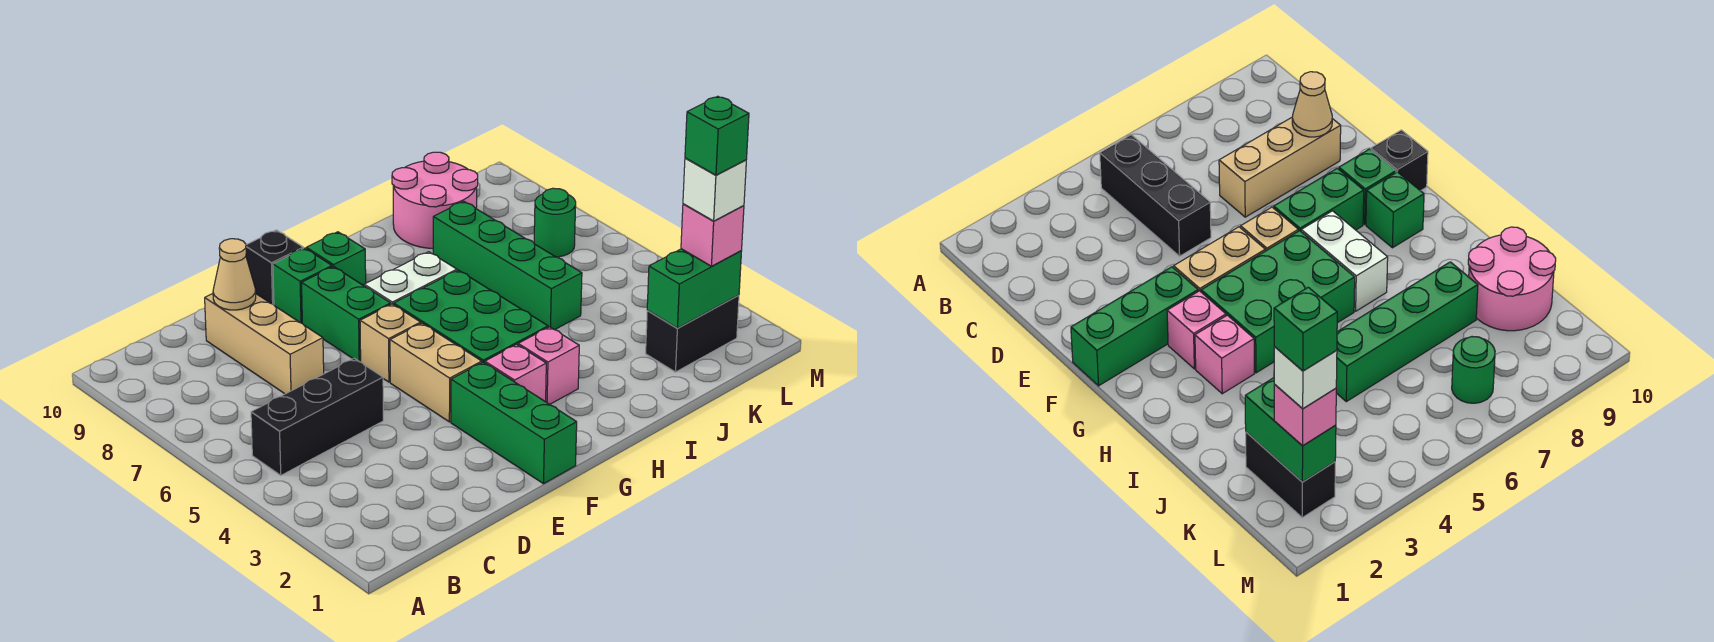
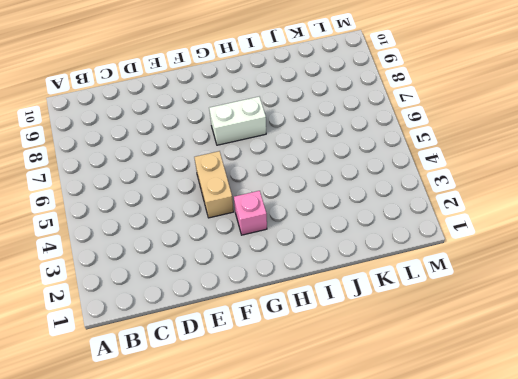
none -> black brick B5:D5 level 1
none -> tan brick D7:D9 level 1
none -> green brick F1:F3 level 1

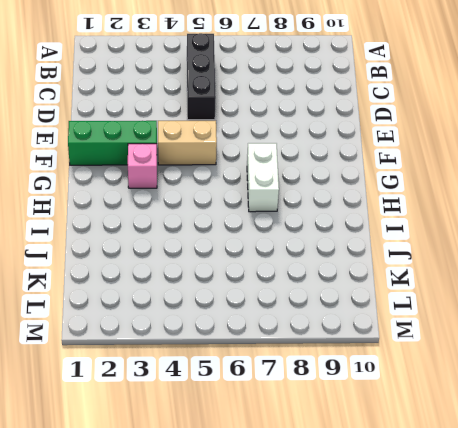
none -> tan brick D7:D9 level 1
none -> tan brick F6 level 1
none -> green brick F7:F8 level 1

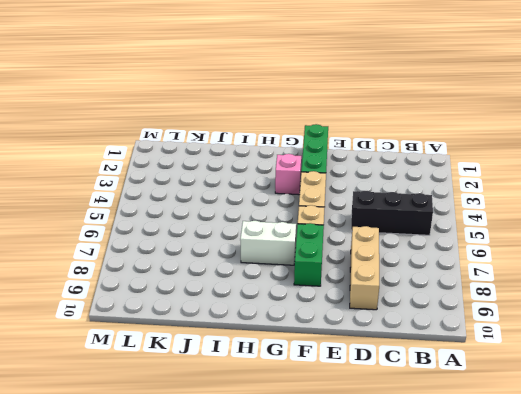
none -> green brick F9 level 1
none -> black brick F10 level 1
none -> green brick G4:H6 level 1

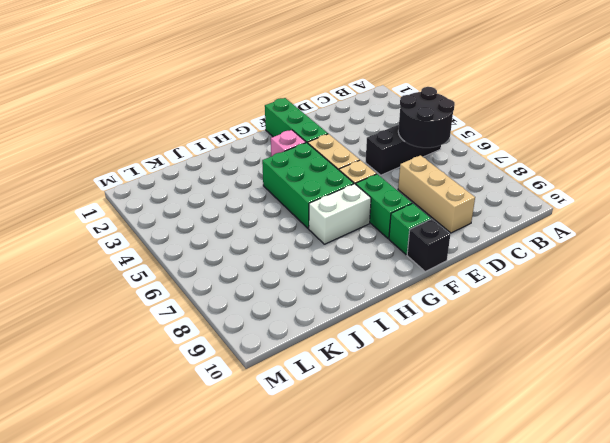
black round brick B5:C6 level 2 -> none
none -> green brick G9 level 1
none -> pink brick H3 level 1
none -> green brick J5:J8 level 1

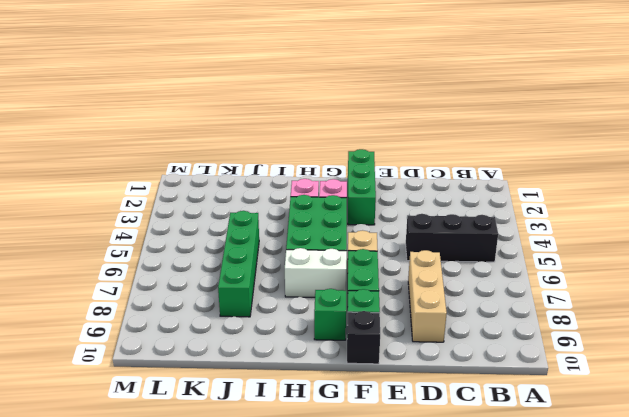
none -> tan brick F4:F5 level 1
none -> pink round brick J9:K10 level 1
none -> black brick K2:L2 level 1

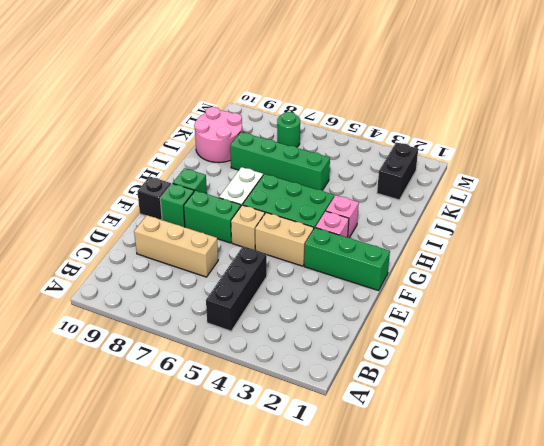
none -> tan cone D9 level 2
none -> green brick K2:L2 level 2
none -> pink brick L2 level 3

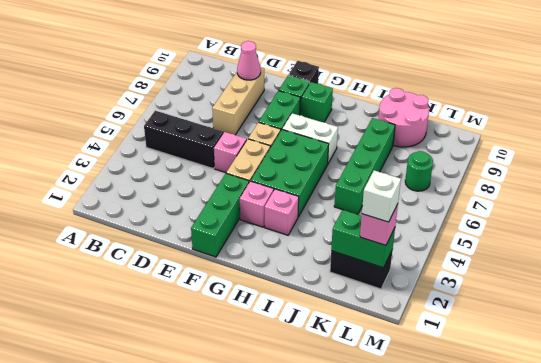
pink cone D9 level 2 -> tan cone D9 level 2
pink brick E5 level 1 -> none
none -> green brick L2 level 5

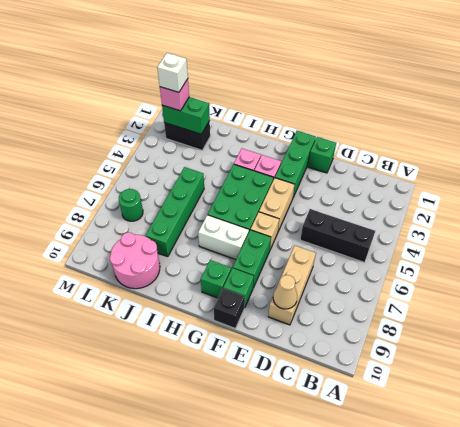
green brick E1 level 1 -> green brick L2 level 5

